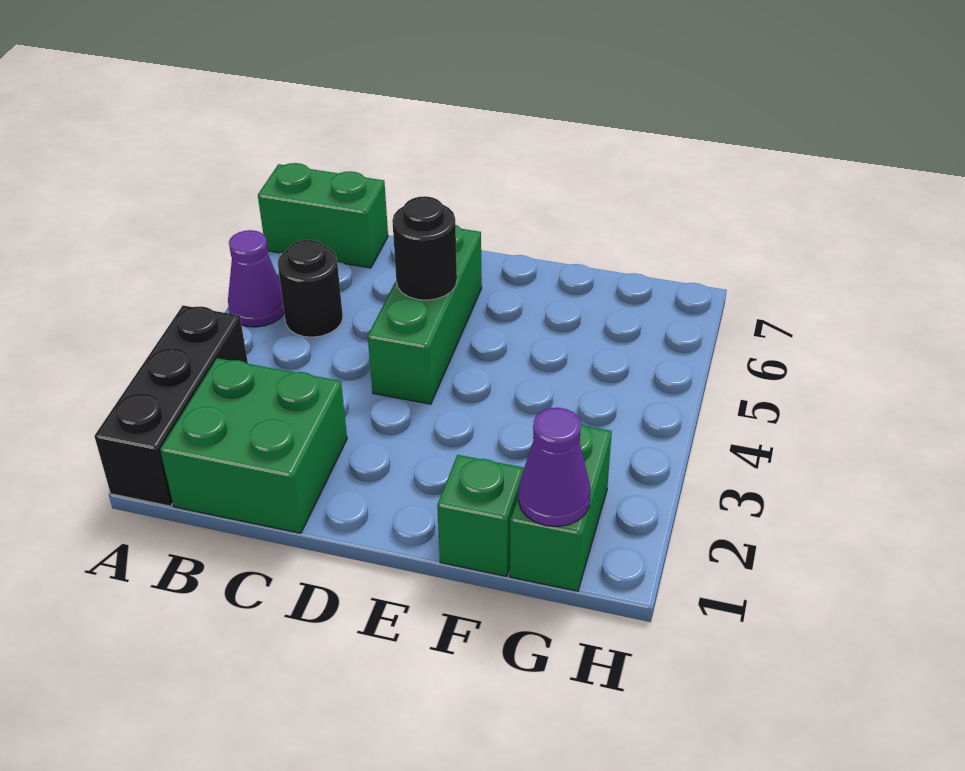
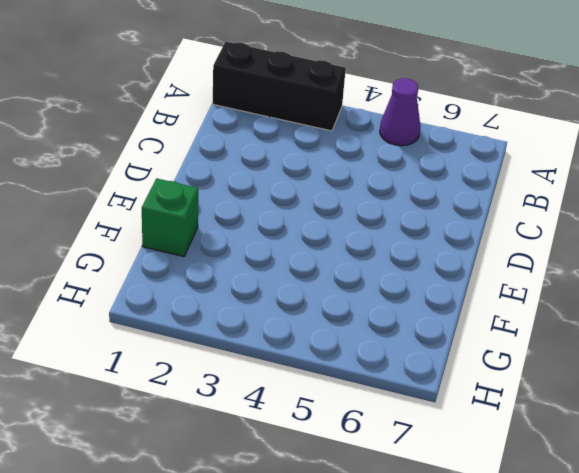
none -> green brick A7:B7 level 1
none -> green brick B1:C2 level 1

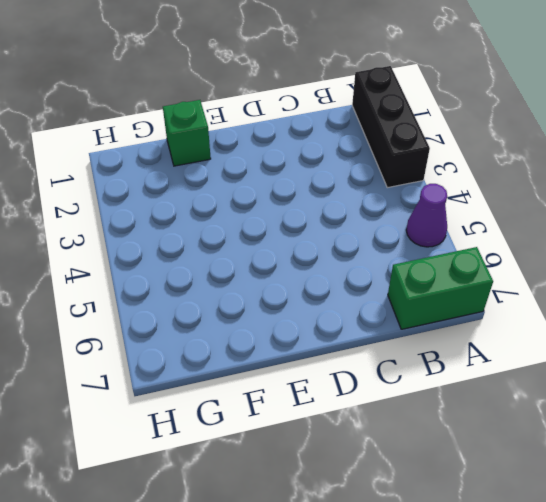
none -> green brick B1:C2 level 1
none -> black round brick B5 level 1

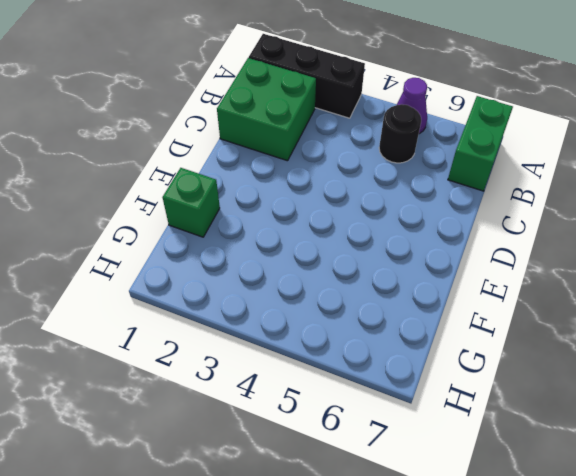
none -> green brick D4:D6 level 1
none -> green brick G1:G2 level 1

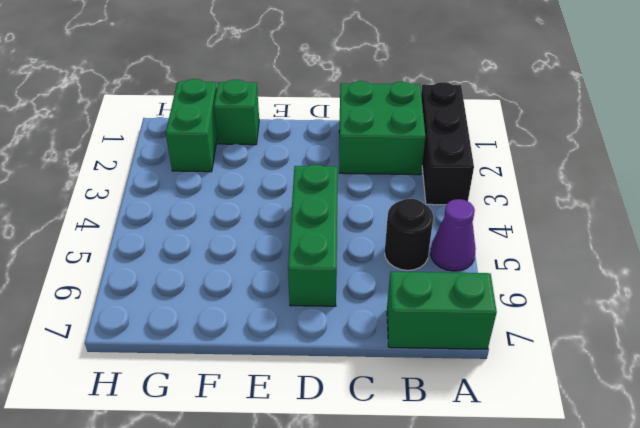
none -> black round brick D5 level 2
none -> purple cone G1 level 2

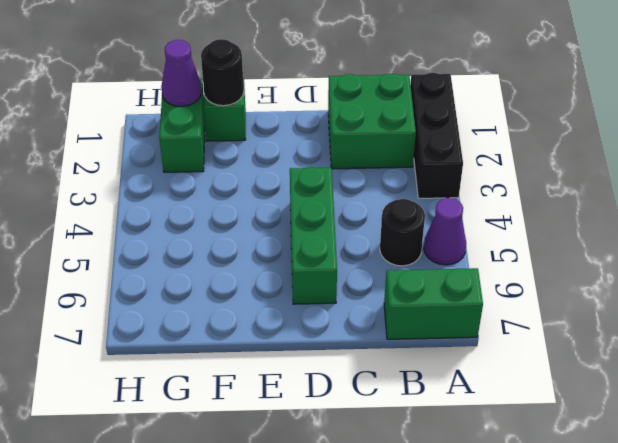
black round brick F1 level 2 -> black round brick D5 level 2

